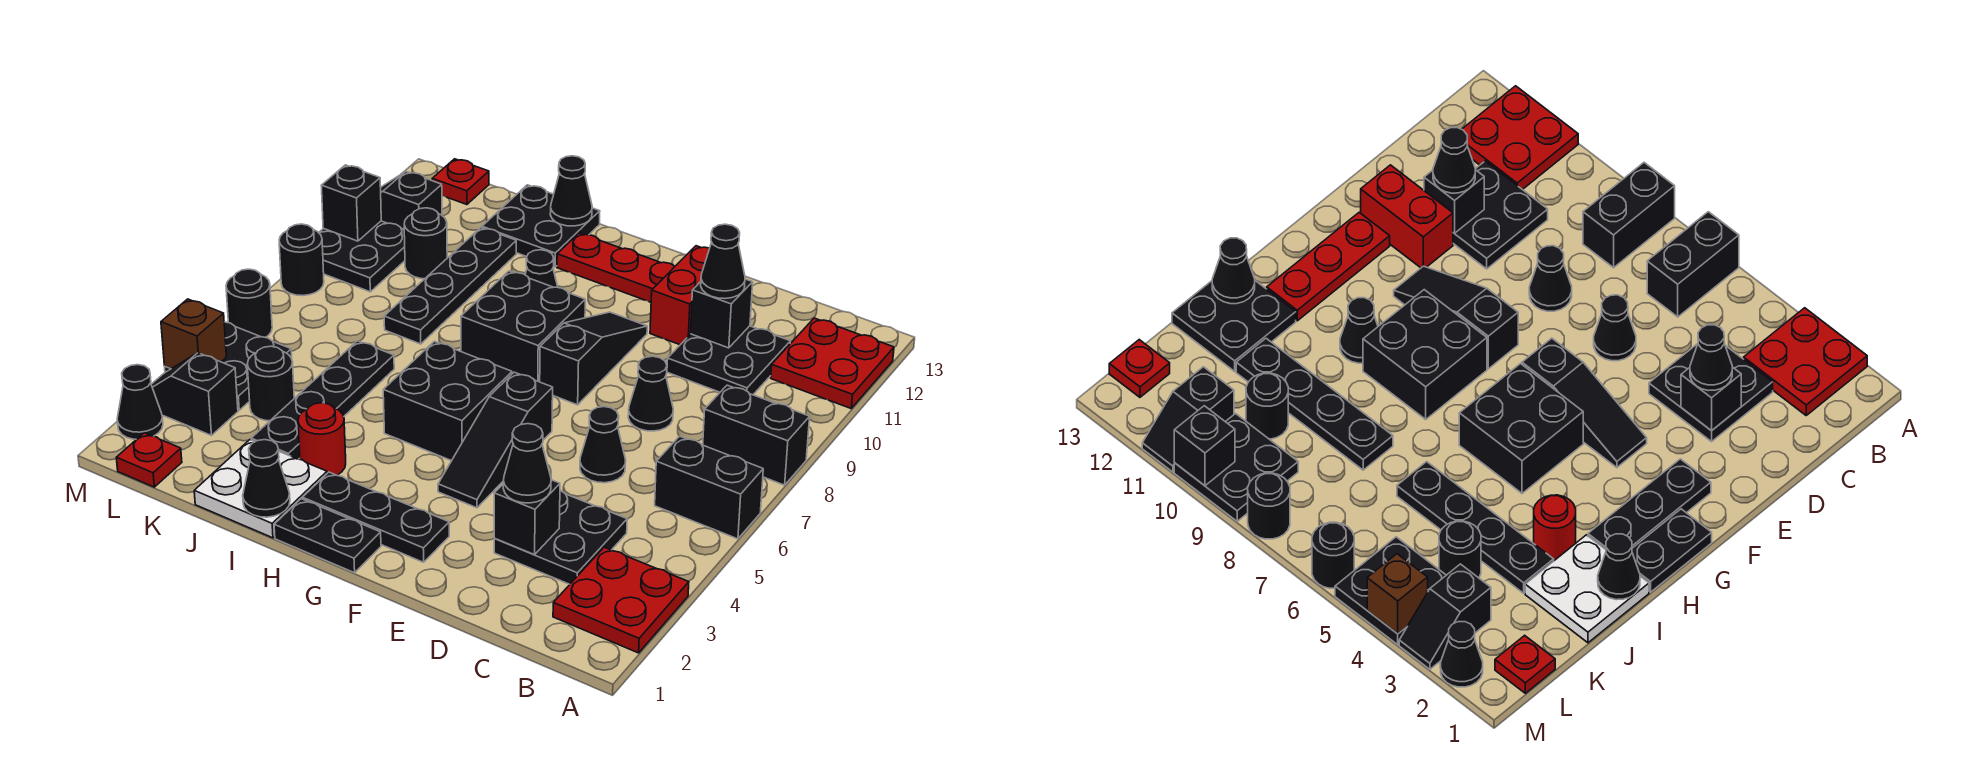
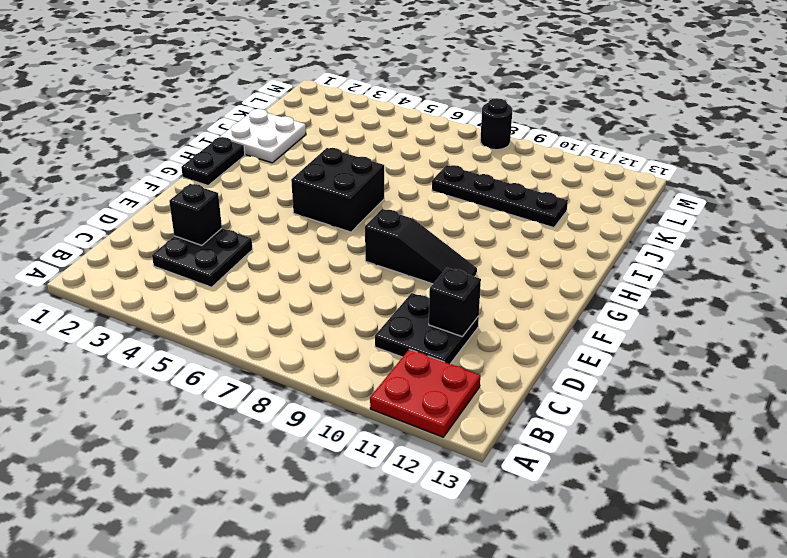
none -> red plate A2:B3 level 1
none -> black brick A6:B6 level 1
none -> black brick A8:B8 level 1
none -> black cone D6 level 1

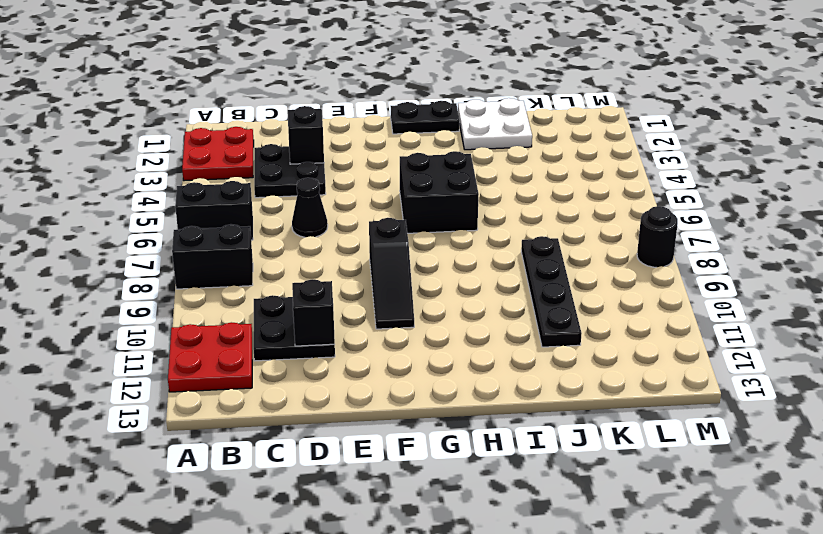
none -> black cone D8 level 1
none -> red brick E11:E12 level 1
none -> black plate F2:H2 level 1
none -> black slope F4:F6 level 1 top 6

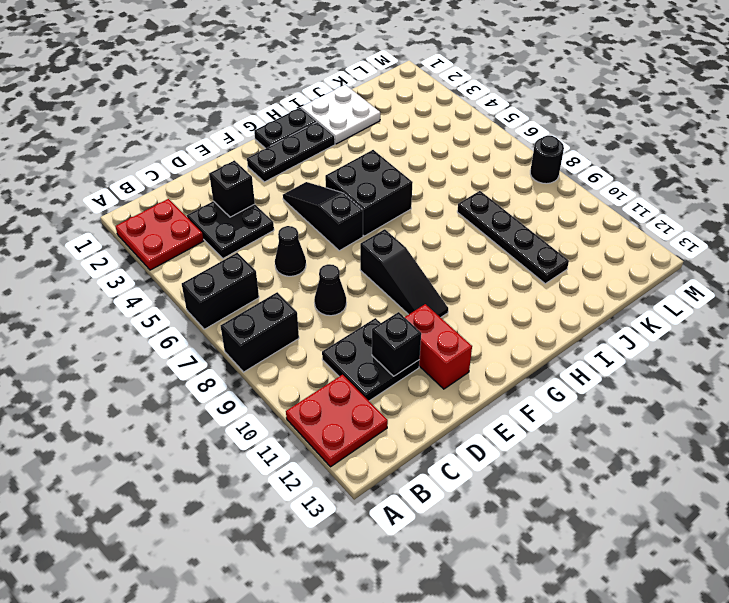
none -> red plate F12:H12 level 1
none -> black brick G8:H9 level 1
none -> black cone H10 level 1
none -> red round brick I3 level 1

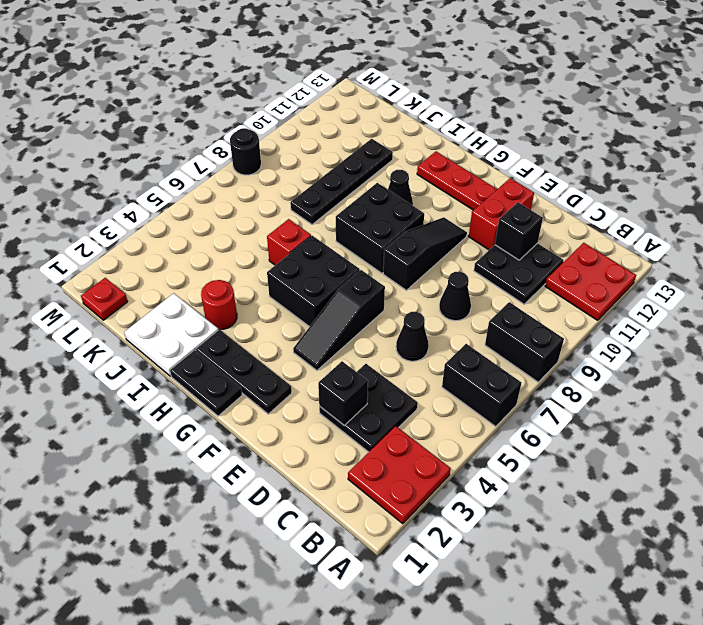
red brick I6 level 1 -> none
none -> black plate I12:J13 level 1
none -> black plate J3:J6 level 1
none -> black round brick K4 level 1
none -> black round brick K10 level 1

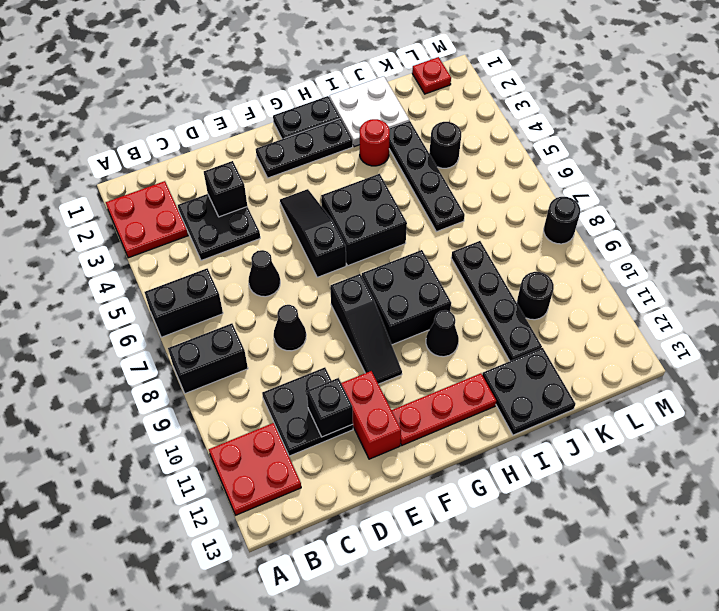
none -> black slope L3:M3 level 1 top L
none -> black plate L4:M5 level 1
none -> black plate L9:M10 level 1
none -> black slope L11:M11 level 1 top L

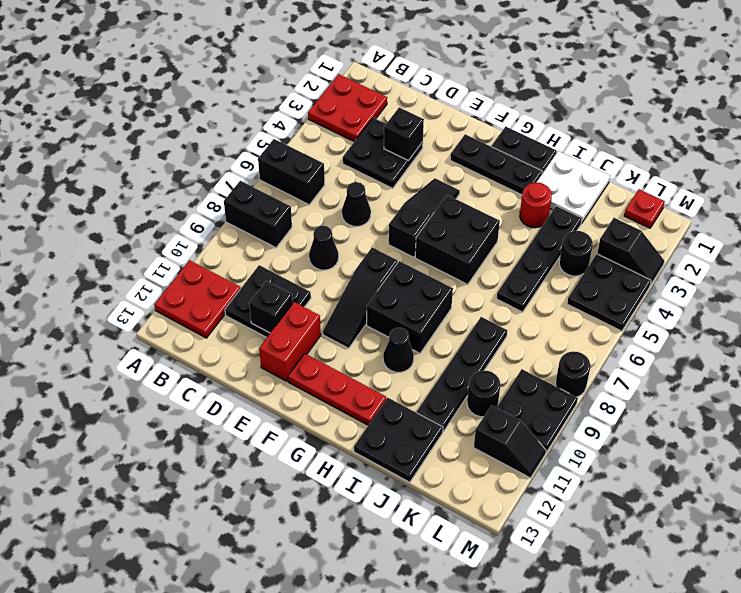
none -> red plate L13 level 1
none -> black cone M2 level 1
none -> black round brick M6 level 1
none -> black cone I1 level 2

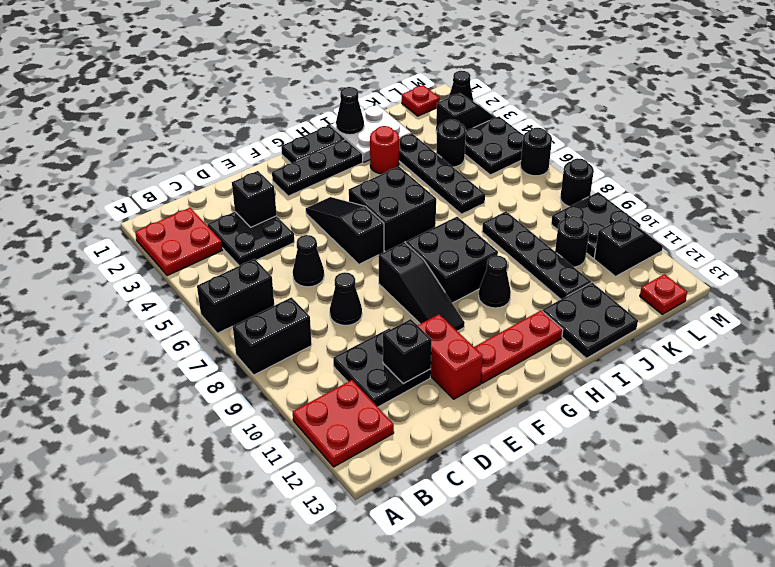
none -> black cone I13 level 2
none -> brown brick M4 level 2
none -> black brick M10 level 2
none -> black cone D3 level 3

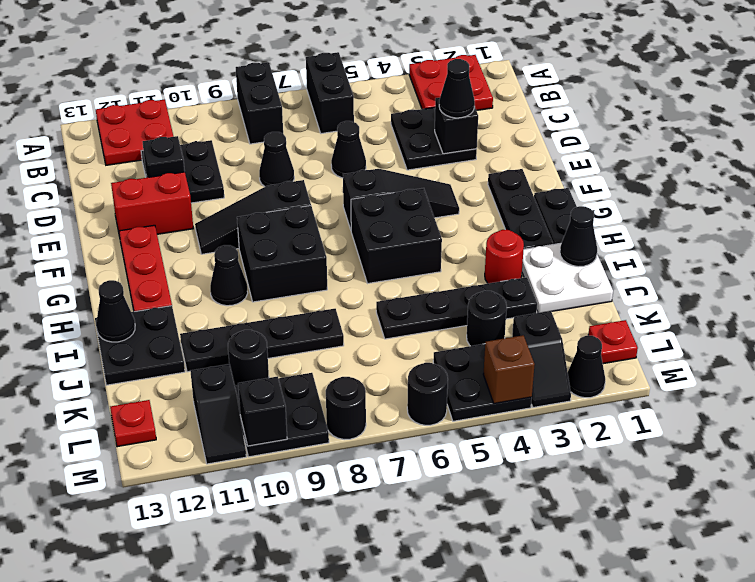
none -> black cone D11 level 3

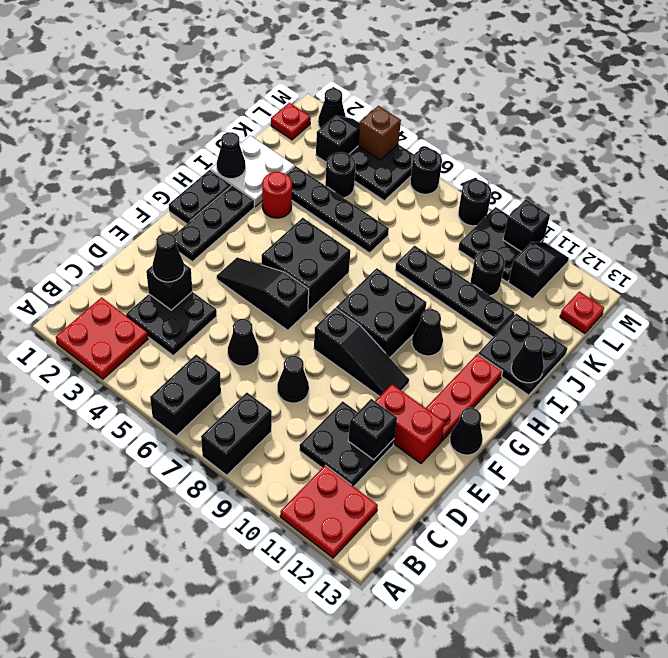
black cone F13 level 1 -> black cone D11 level 3

